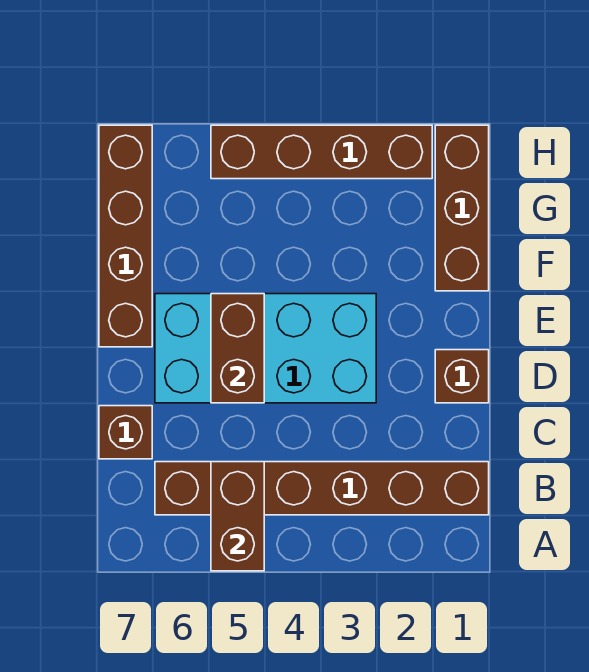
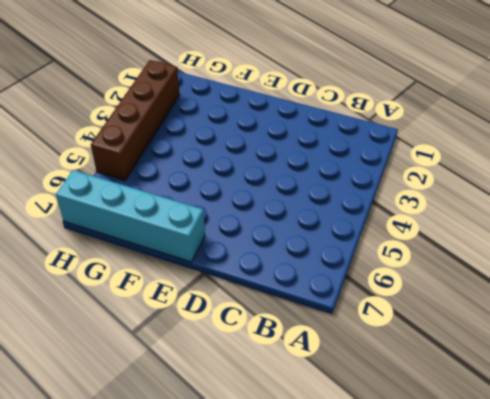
cyan brick E7:H7 level 1 -> brown brick E7:H7 level 1
none -> brown brick B1:B6 level 1
none -> brown brick C7 level 1

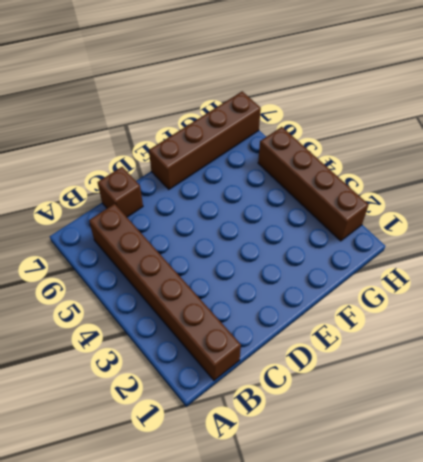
none -> brown brick D1 level 1
none -> cyan brick D3:E6 level 1

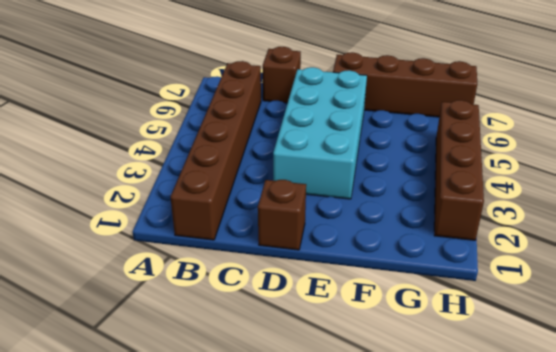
none -> brown brick F1:H1 level 1
none -> brown brick A5:B5 level 2

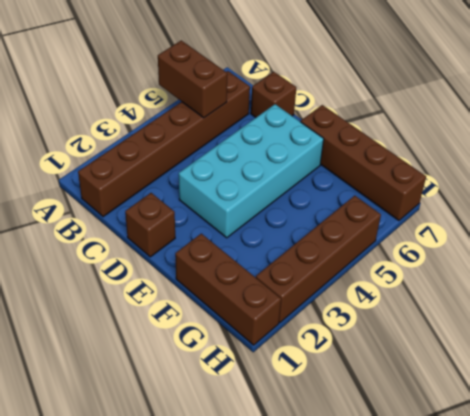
none -> brown brick D5:E5 level 2

